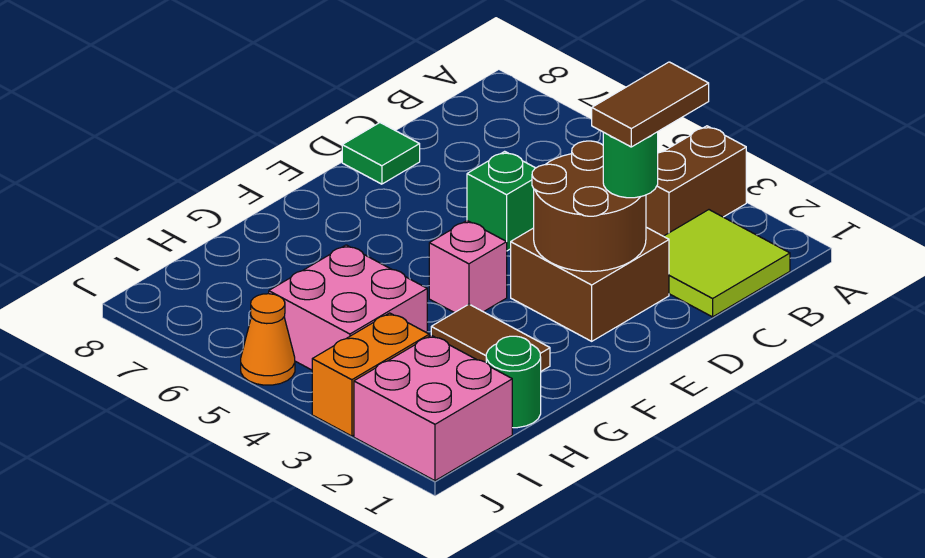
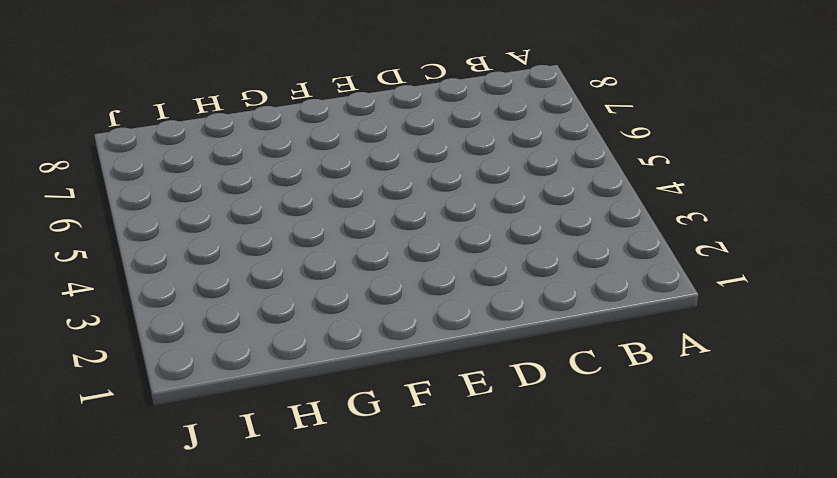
none -> brown brick A3:B3 level 1
none -> lime tile B1:C2 level 1
none -> brown brick D2:E3 level 1

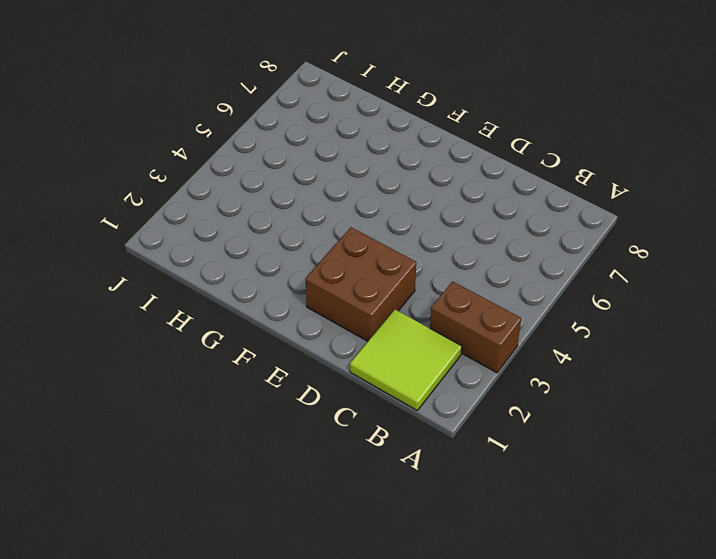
none -> green brick D5 level 1
none -> green tile D8 level 1
none -> pink brick F4 level 1

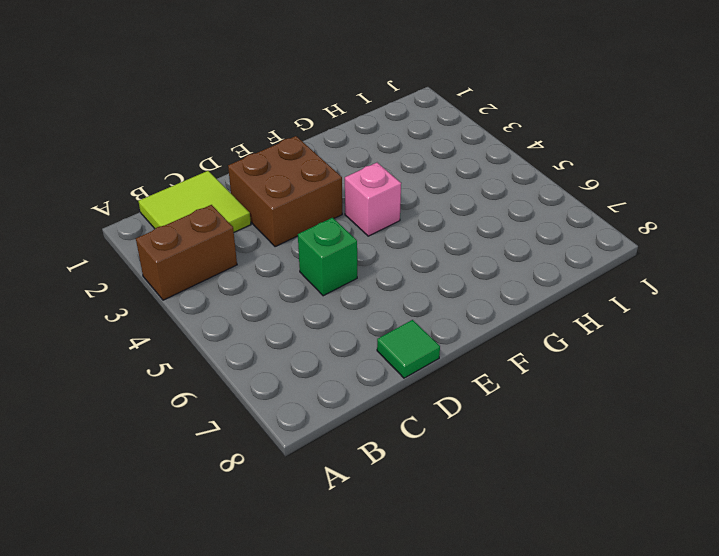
none -> brown tile G2:G3 level 1
none -> green round brick H1 level 1
none -> pink brick H4:I5 level 1

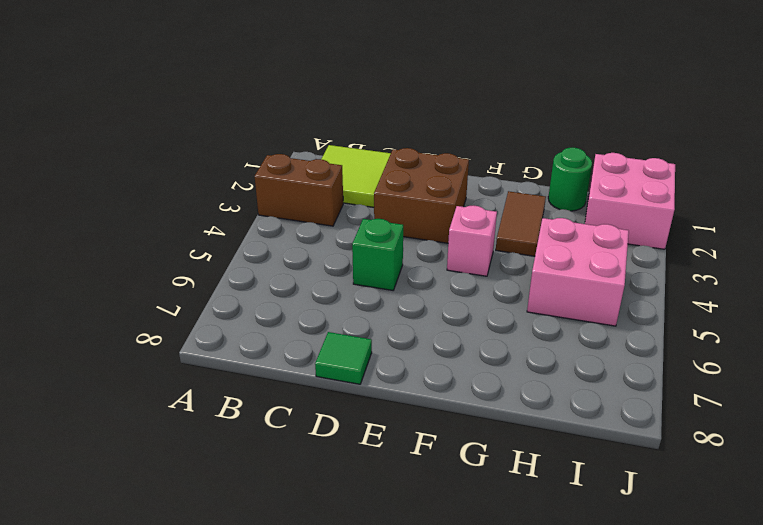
none -> orange brick I3:J3 level 1
none -> orange cone J5 level 1
none -> brown round brick D2:E3 level 2

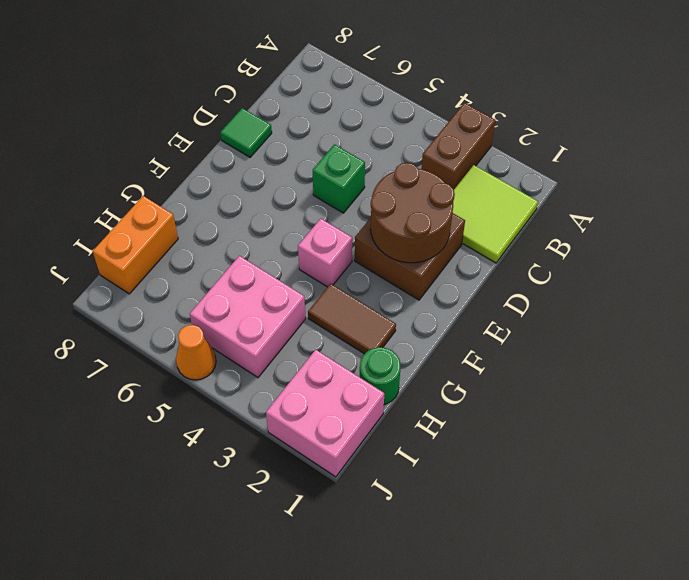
orange brick H8:I8 level 1 -> orange brick I3:J3 level 1
none -> green round brick D2 level 3
none -> brown tile C2:D2 level 4

